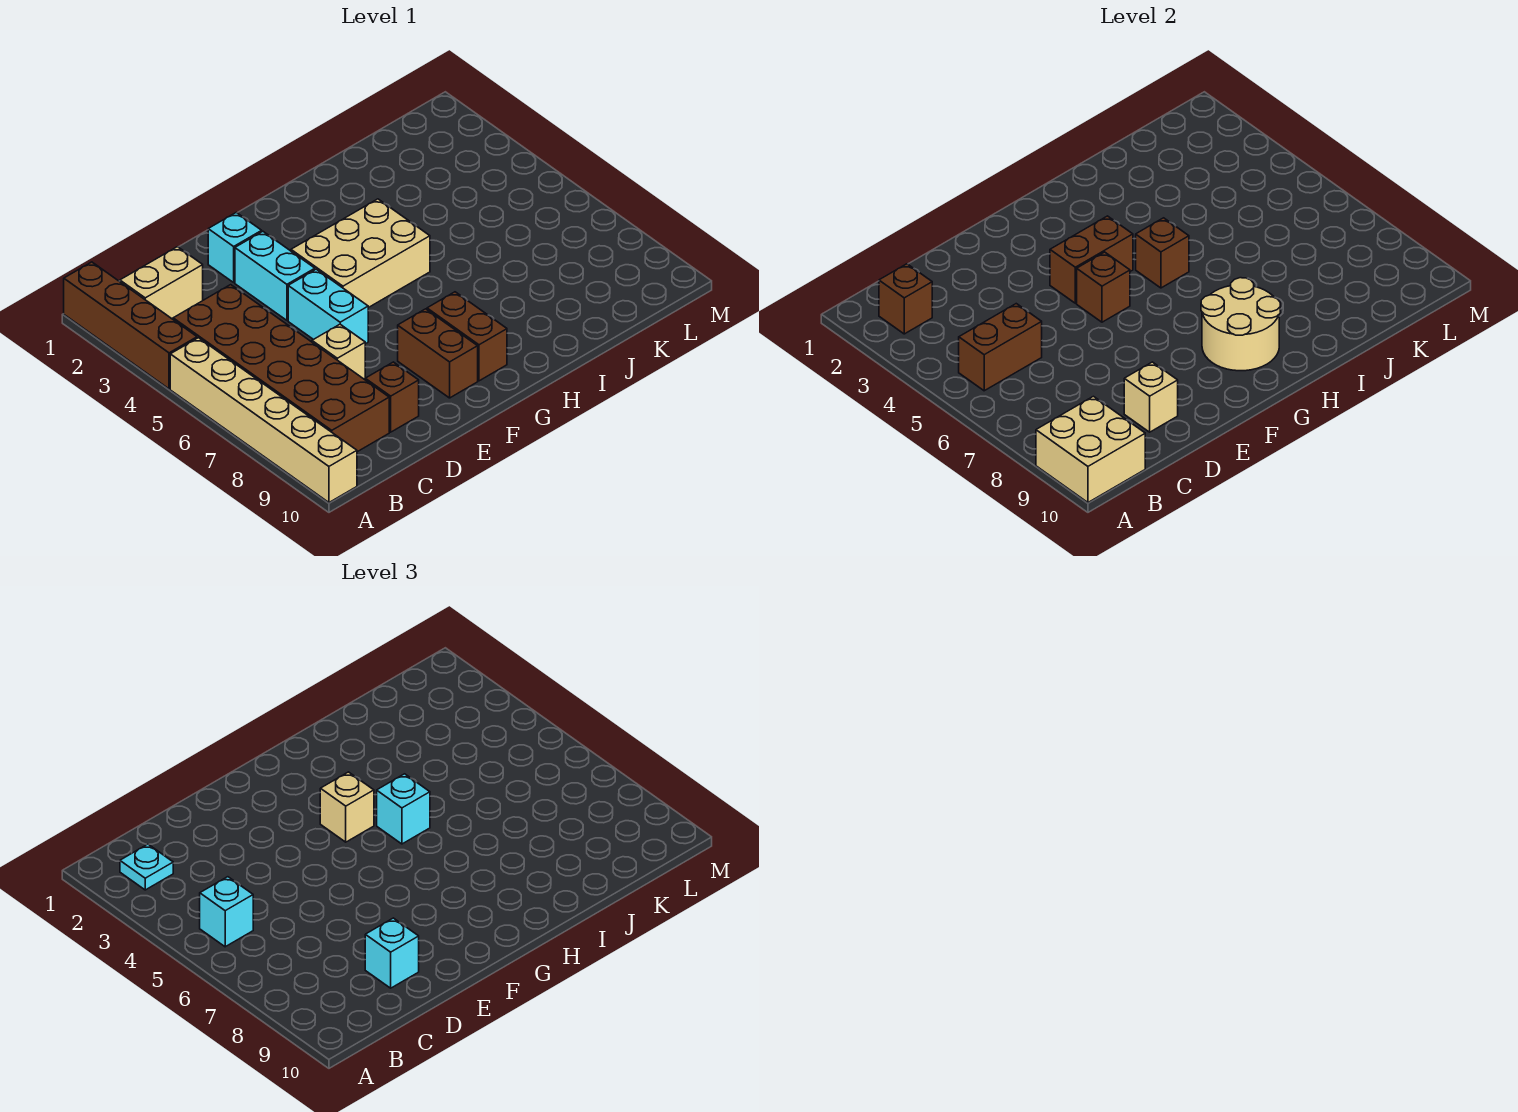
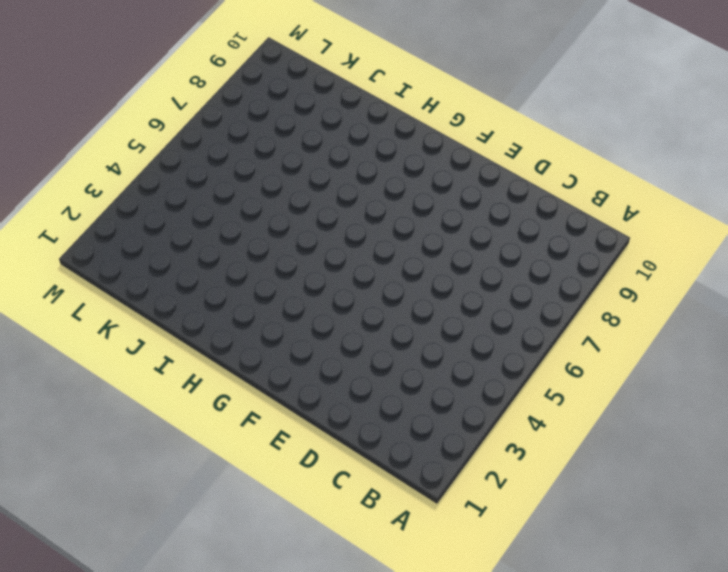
none -> brown brick A1:A4 level 1
none -> tan brick A5:A10 level 1
none -> tan brick B2:C2 level 1

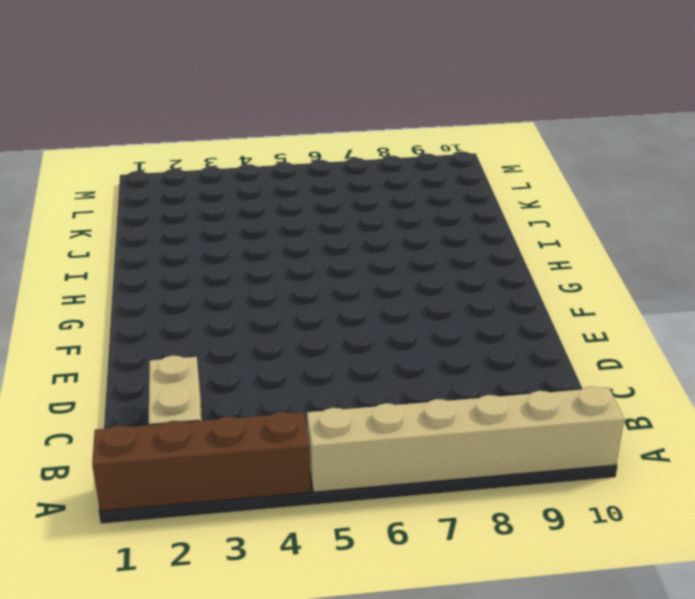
none -> brown brick B4:C9 level 1
none -> tan brick D7 level 1
none -> brown brick D9 level 1

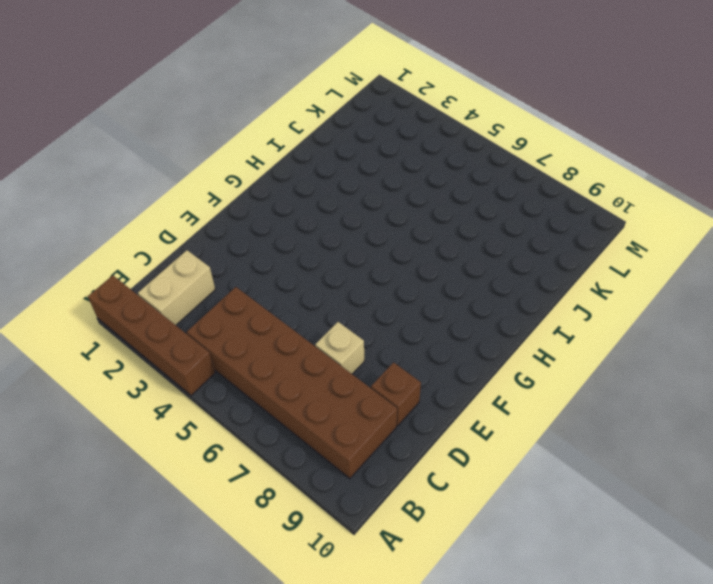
none -> tan brick A5:A10 level 1
none -> cyan brick E2 level 1
none -> cyan brick E3:E4 level 1

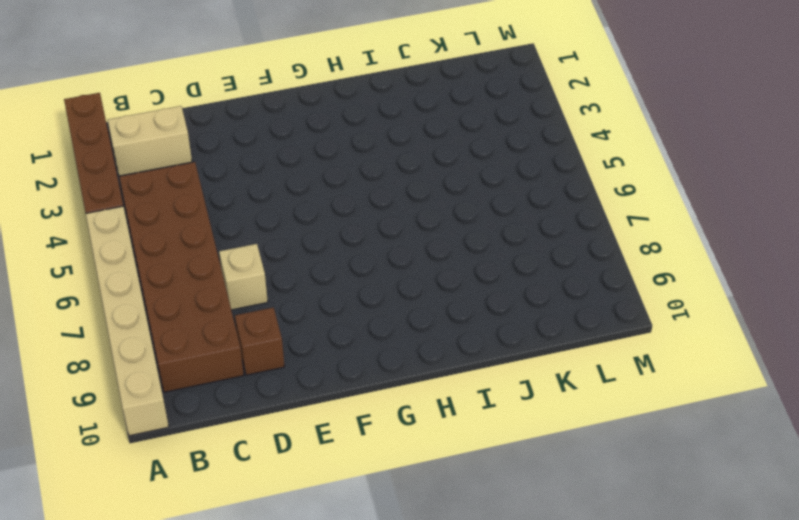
none -> cyan brick E2 level 1
none -> cyan brick E3:E4 level 1
none -> cyan brick E5:E6 level 1

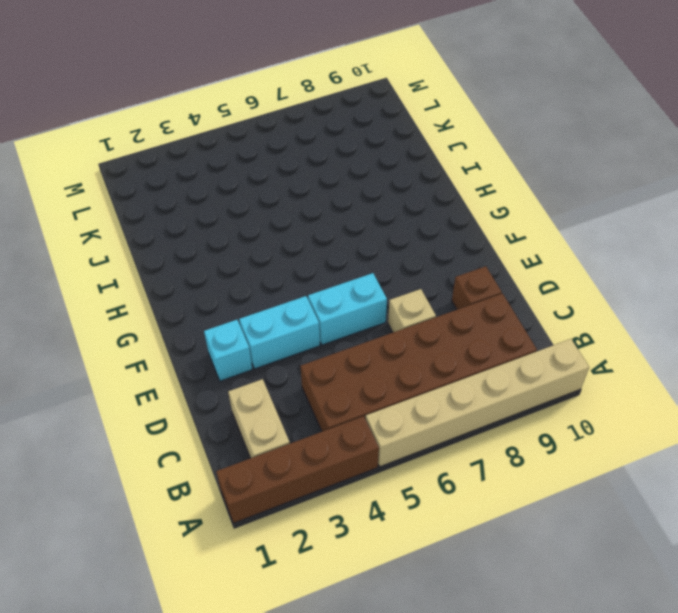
none -> tan brick F4:H5 level 1
none -> brown brick F8:F9 level 1
none -> brown brick G8:G9 level 1

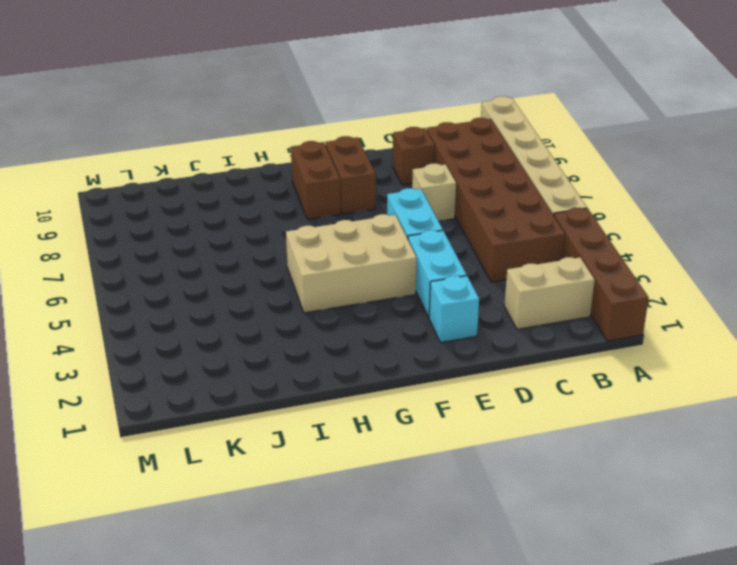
none -> tan brick A9:B10 level 2
none -> brown brick B2 level 2
none -> brown brick B5:C5 level 2

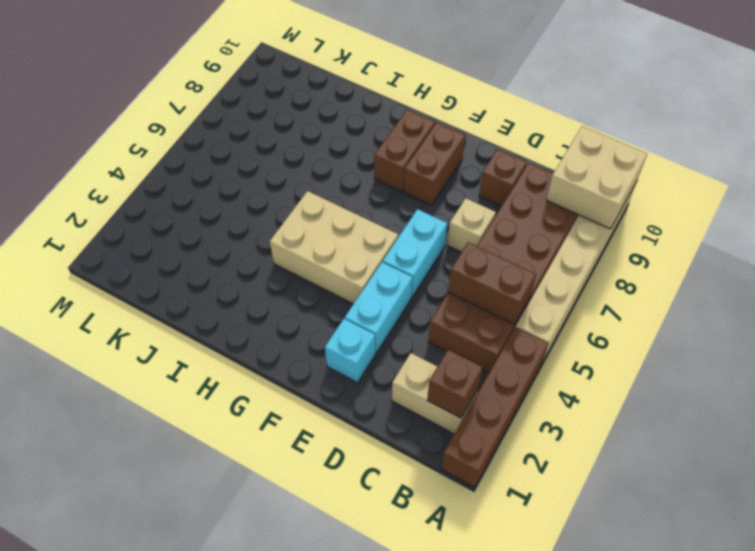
none -> tan brick D9 level 2
none -> brown brick F4:G4 level 2
none -> brown brick F5 level 2

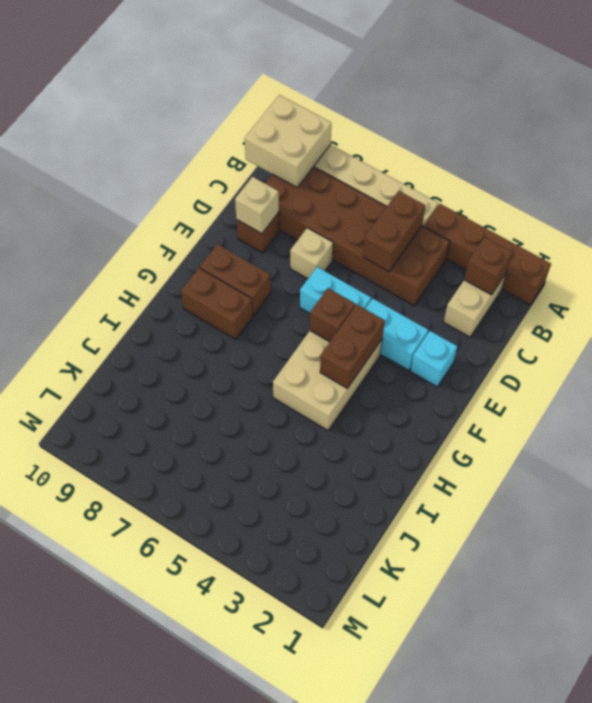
none -> tan round brick G8:H9 level 2
none -> brown brick H5 level 2
none -> cyan plate B2 level 3

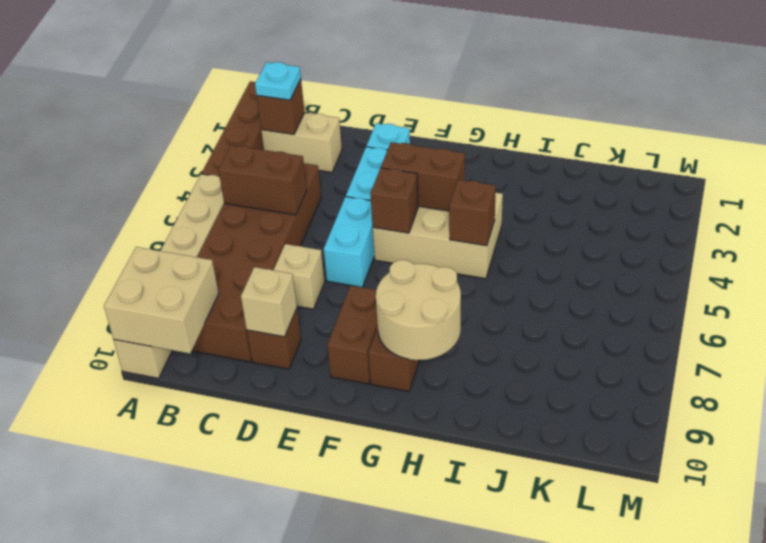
none -> cyan brick B5 level 3
none -> cyan brick D9 level 3
none -> tan brick G4 level 3

